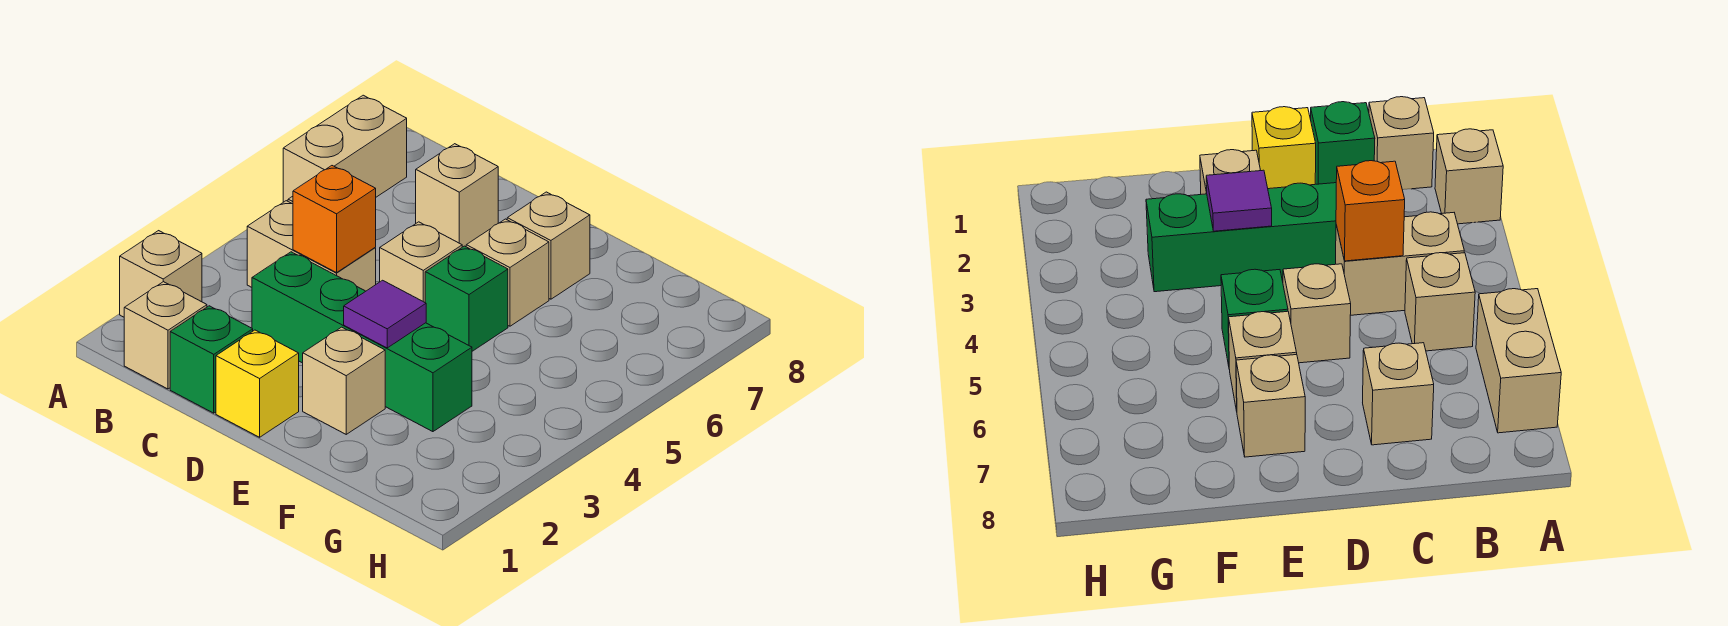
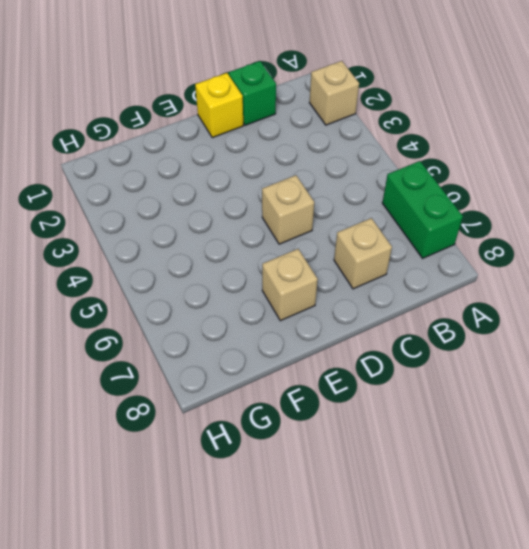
green brick A6:A7 level 1 -> tan brick A6:A7 level 1
none -> tan brick B1 level 1
none -> tan brick B4:C4 level 1
none -> tan brick B5 level 1

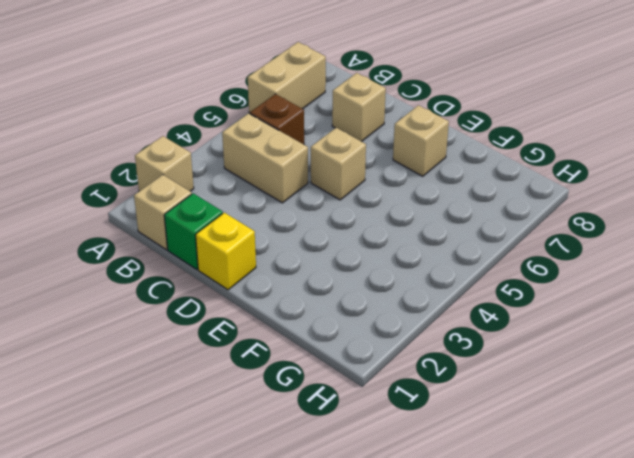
brown brick B5 level 1 -> tan brick B5 level 1
none -> green brick C3:F3 level 1
none -> tan brick E2 level 1
none -> green brick E5 level 1

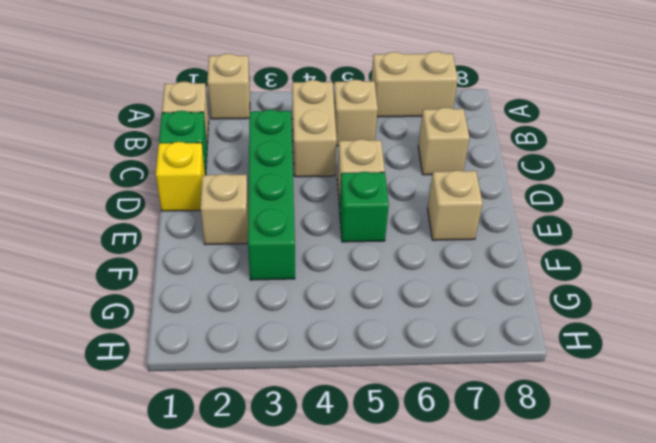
none -> tan brick E6 level 1
none -> orange brick C4 level 2
none -> purple tile E3 level 2

